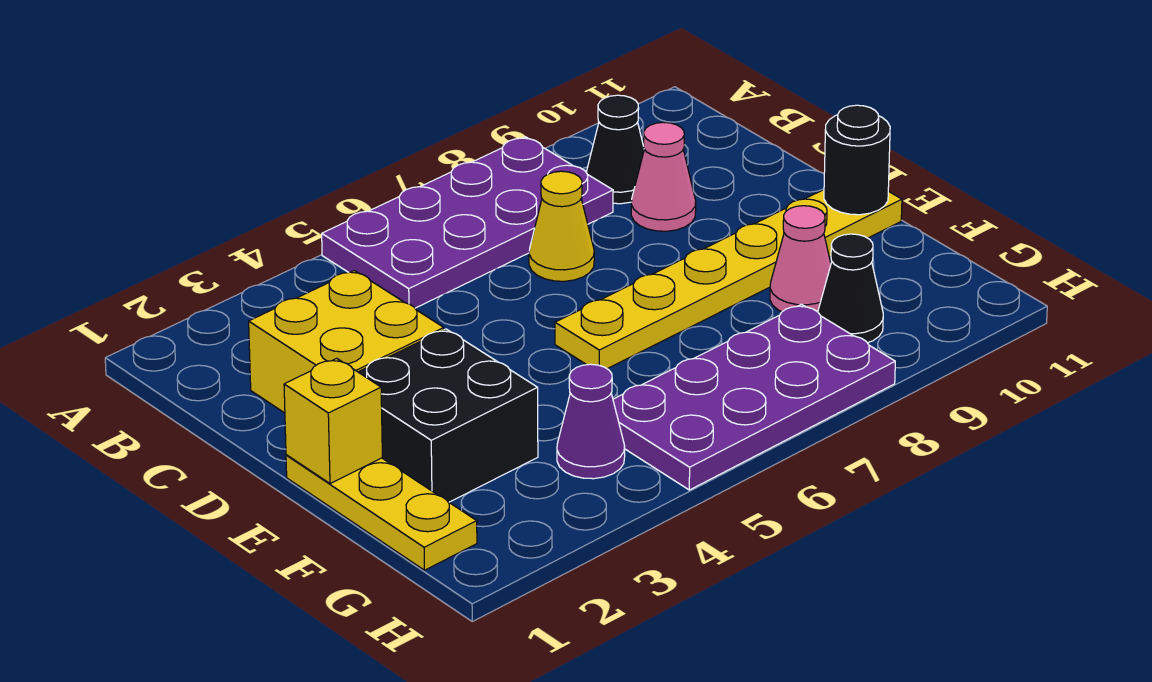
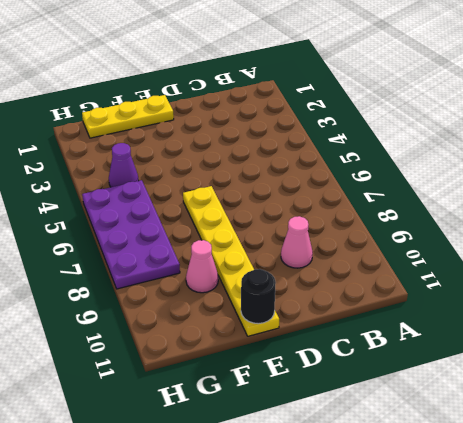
none -> purple plate A5:B8 level 1
none -> black cone B9 level 1
none -> yellow brick C2:D3 level 1

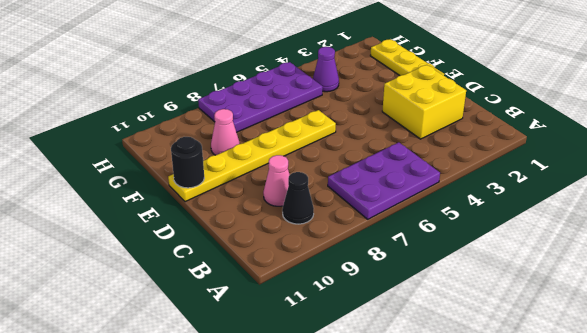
purple plate A5:B7 level 1 -> purple plate A5:B8 level 1
none -> yellow cone C7 level 1
none -> black brick E2:F3 level 1
none -> black cone G9 level 1

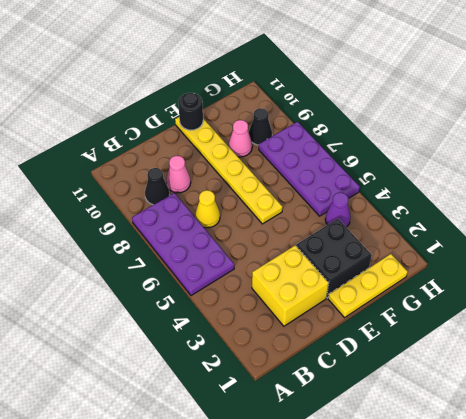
none -> yellow brick E1 level 2

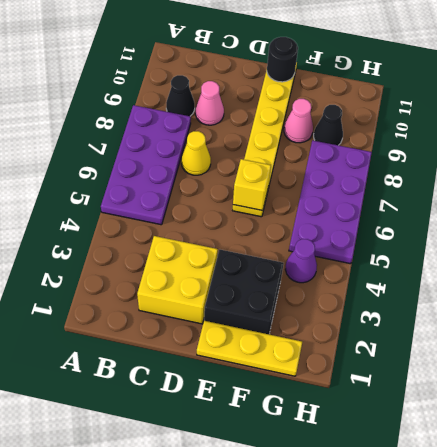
yellow brick E6 level 2 -> yellow brick E1 level 2

